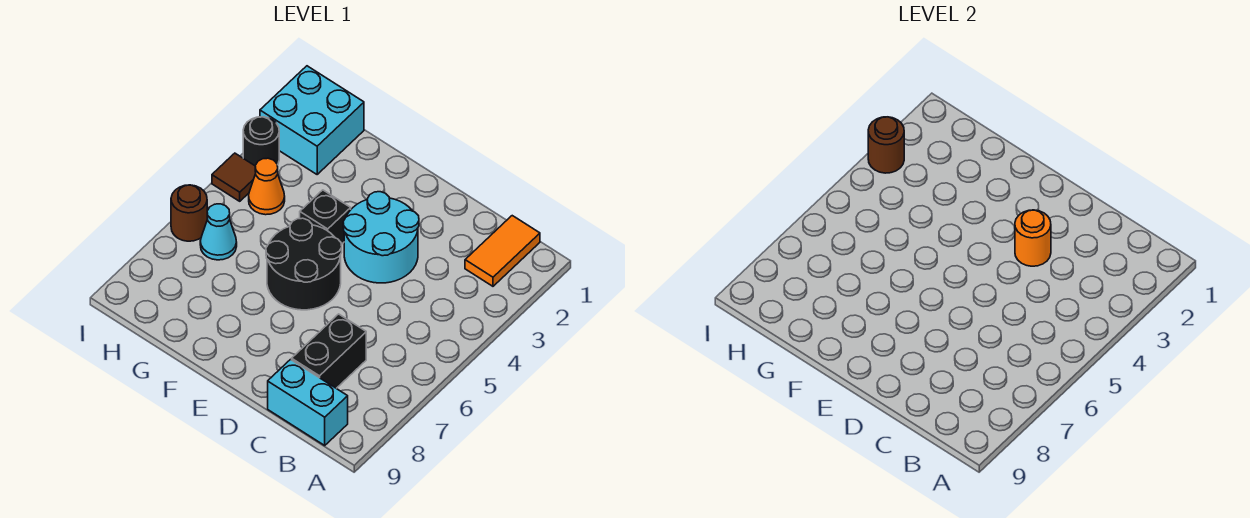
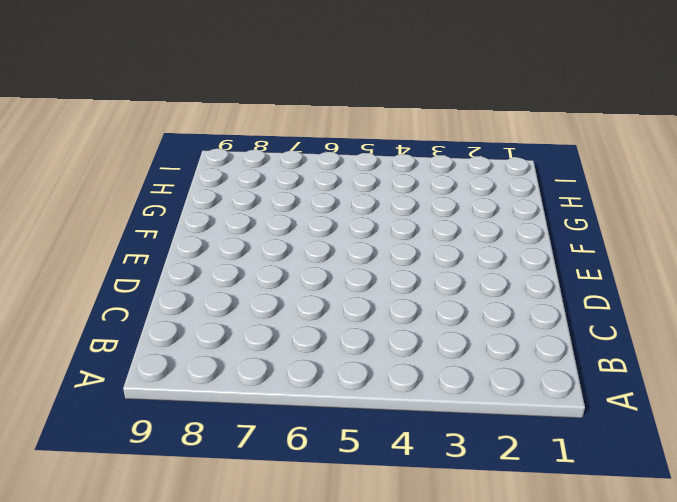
none -> orange tile B1:B2 level 1
none -> cyan brick B9:C9 level 1
none -> black brick C7:C8 level 1

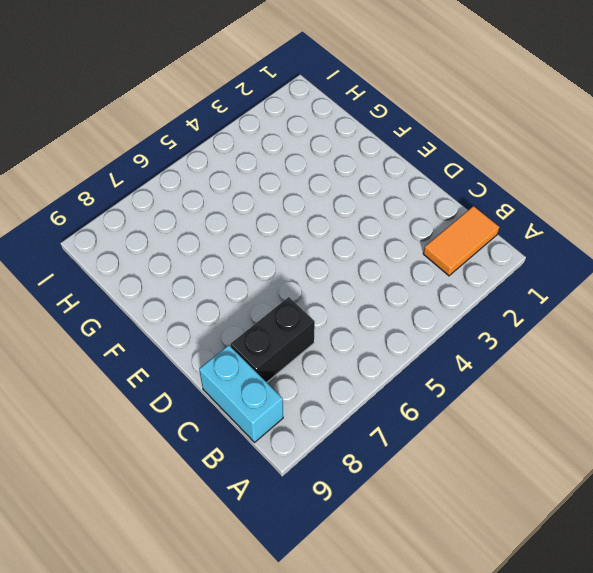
none -> cyan round brick D3:E4 level 1
none -> black round brick E5:F6 level 1
none -> black brick F4 level 1

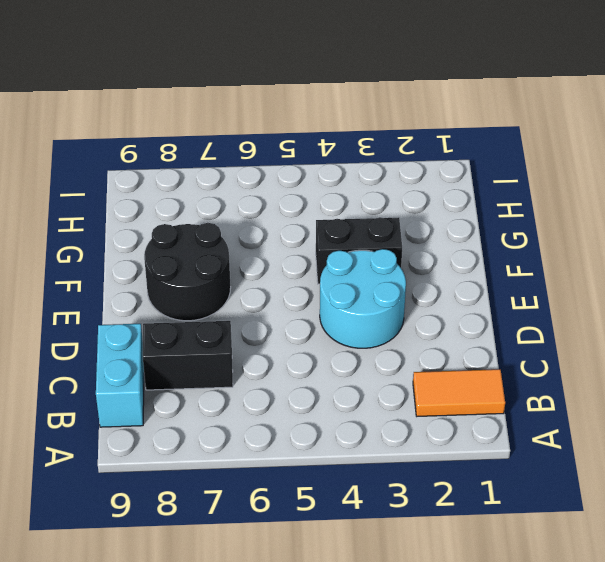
black round brick E7:F8 level 1 -> black round brick E5:F6 level 1
black brick F3:F4 level 1 -> black brick F4 level 1
none -> cyan brick H1:I2 level 1
none -> orange cone H4 level 1
none -> cyan cone H6 level 1

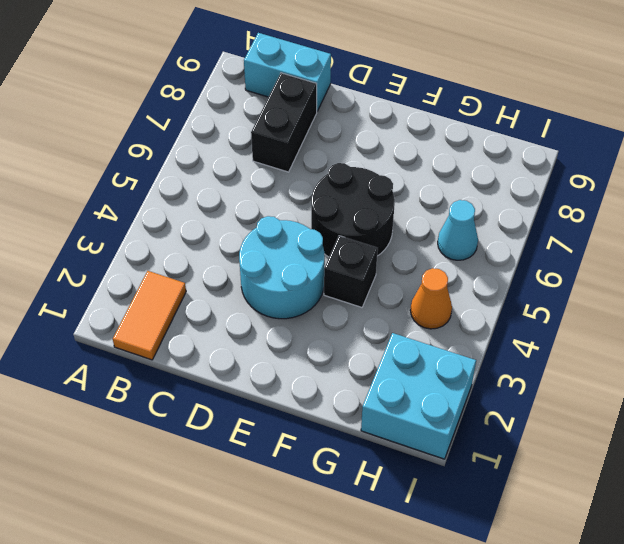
none -> black round brick I3 level 1
none -> brown tile I4 level 1
none -> brown round brick I6 level 1

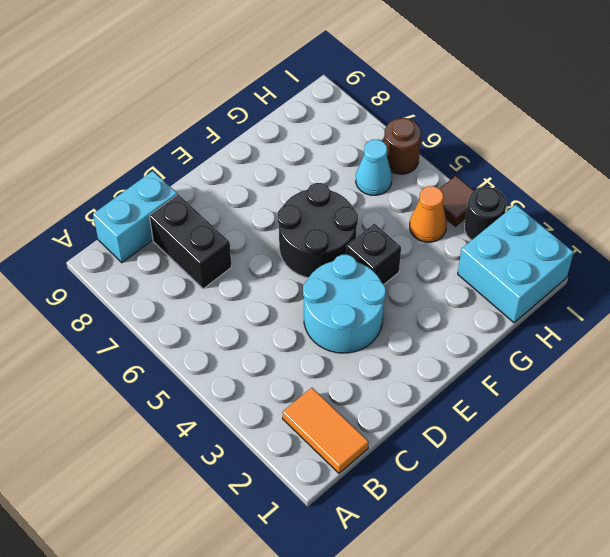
none -> orange round brick D3 level 2
none -> brown round brick I3 level 2

